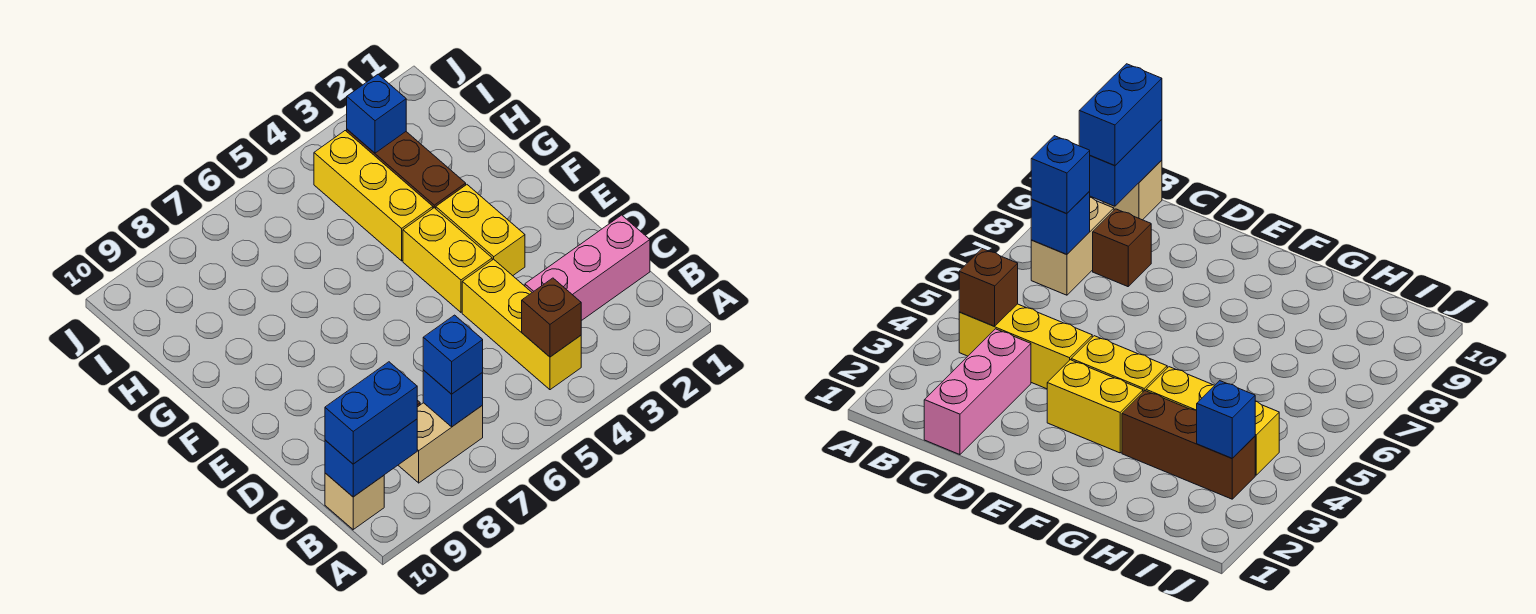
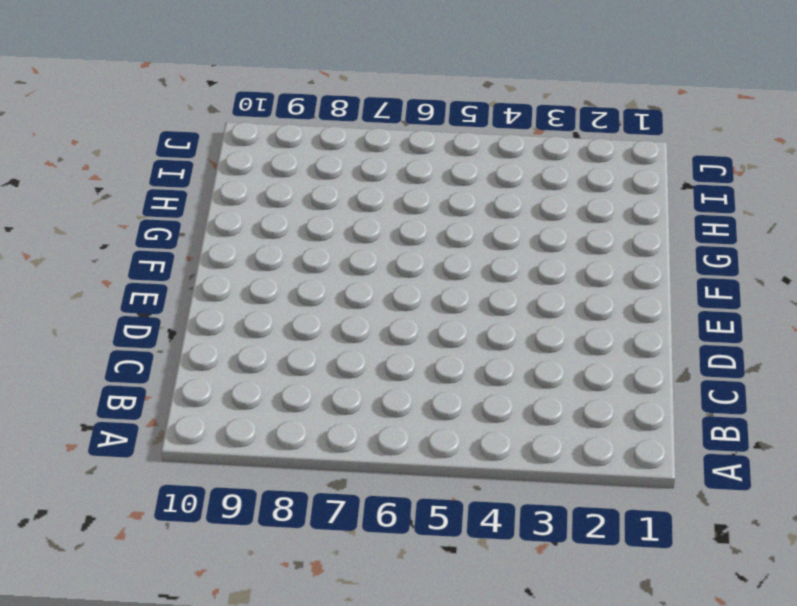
none -> yellow brick B4:D4 level 1
none -> tan brick B7:B8 level 1
none -> tan brick B10 level 1

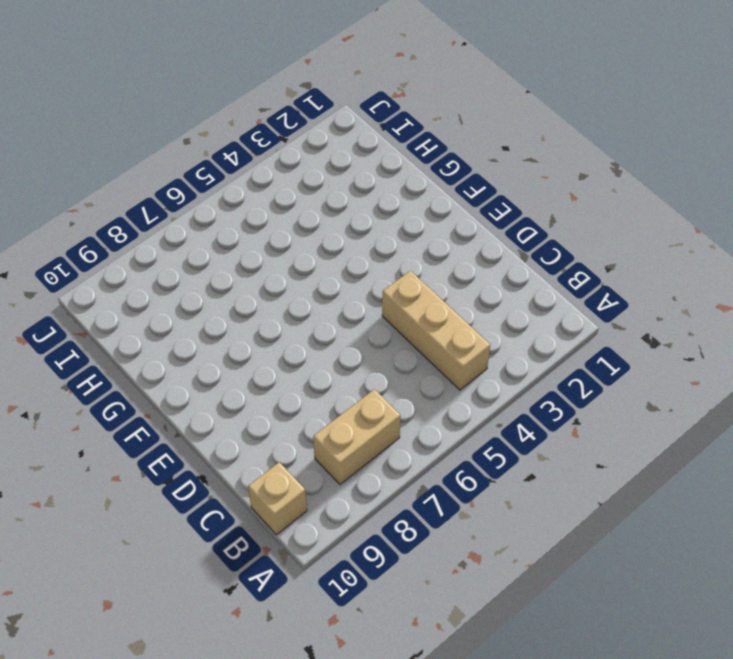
tan brick B4:D4 level 1 -> yellow brick B4:D4 level 1
none -> pink brick C1:C3 level 1
none -> brown brick C8 level 1
none -> yellow brick E3:F3 level 1

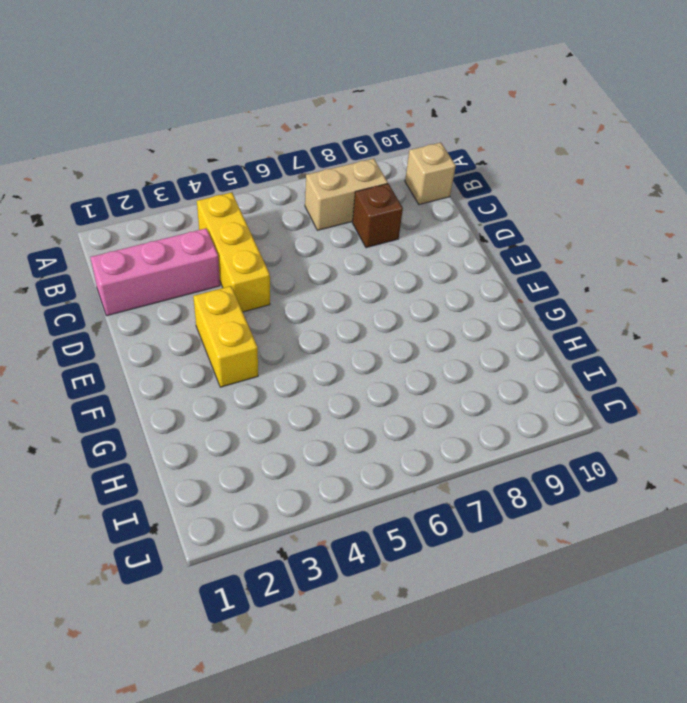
none -> yellow brick E4:F4 level 1
none -> brown brick G3:I3 level 1
none -> yellow brick G4:I4 level 1

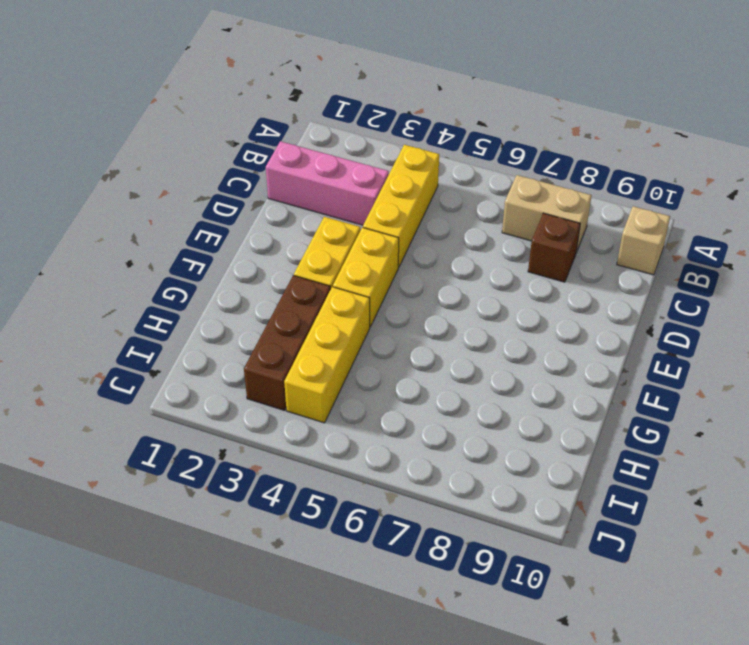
none -> brown brick B4 level 2
none -> blue brick B7 level 2
none -> blue brick B9:B10 level 2

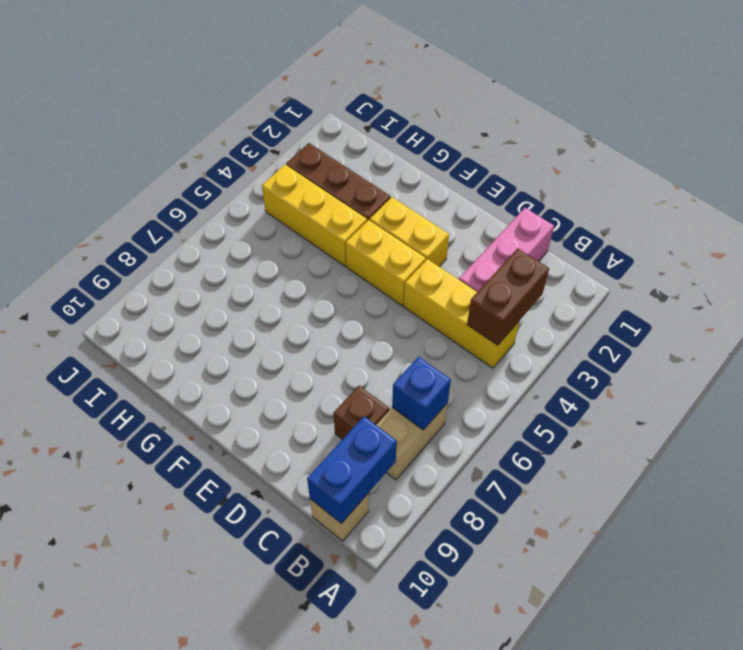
brown brick B3:B4 level 2 -> brown brick B4 level 2
none -> blue brick I3 level 2
none -> blue brick B7 level 3
none -> blue brick B9:B10 level 3

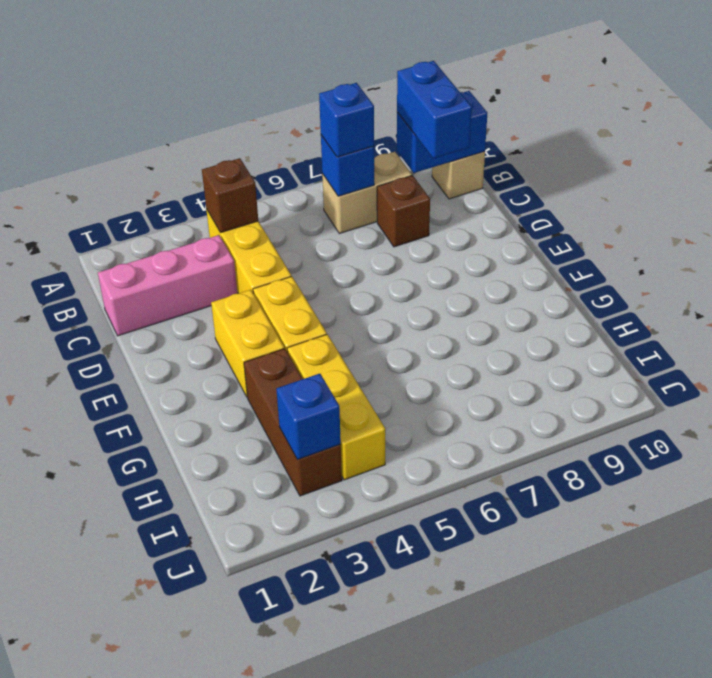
blue brick B9:C9 level 3 -> blue brick B9:B10 level 3

